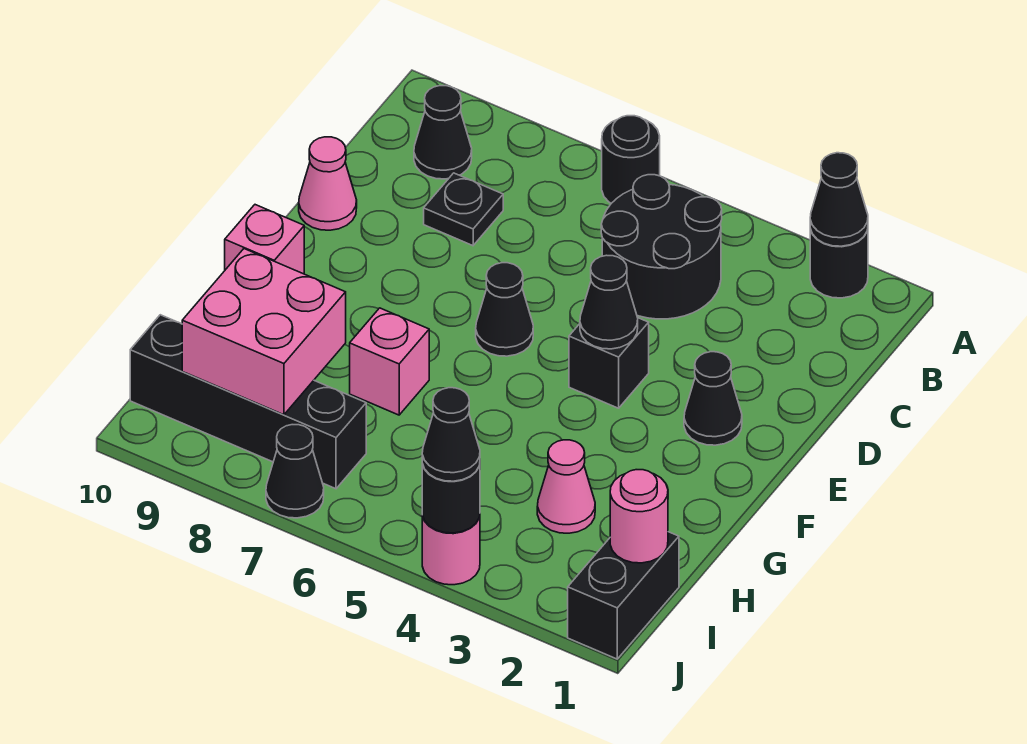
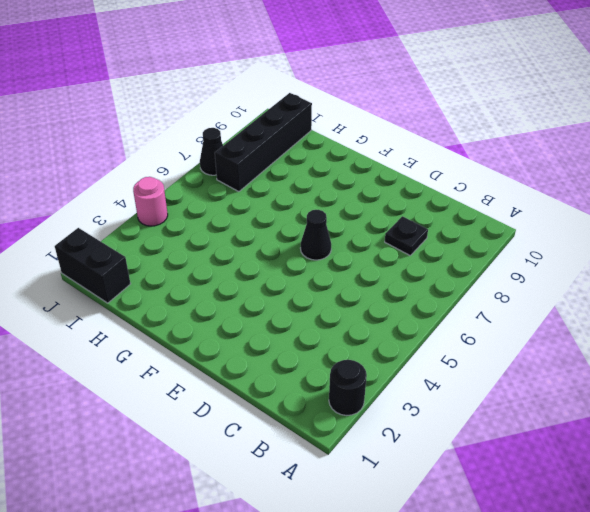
none -> black round brick A6 level 1
none -> black round brick B4:C5 level 1
none -> black cone B9 level 1

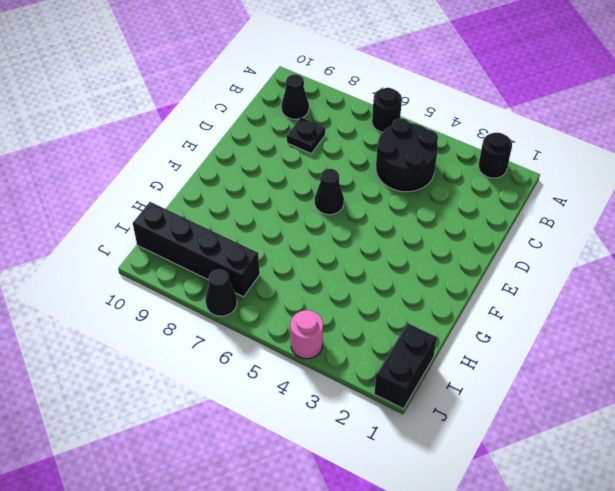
none -> pink cone D10 level 1
none -> black cone E2 level 1
none -> black brick E4 level 1

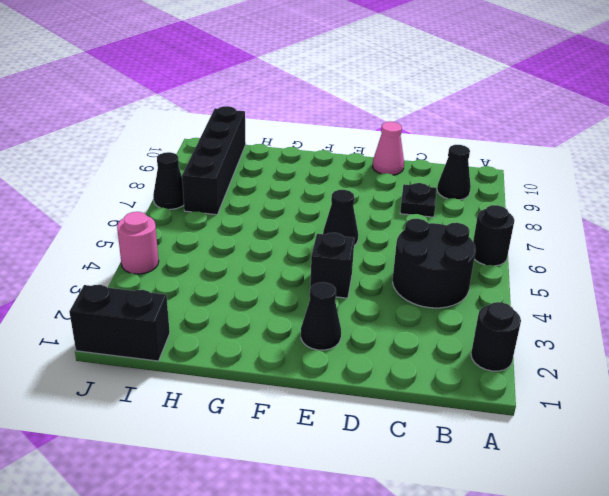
none -> pink brick F10 level 1
none -> pink brick G7 level 1
none -> pink cone H3 level 1

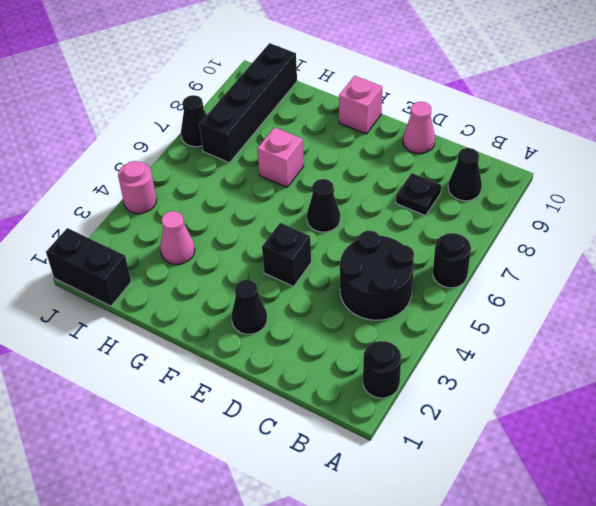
none -> black cone A2 level 2
none -> black cone E4 level 2
none -> pink brick H8:I9 level 2

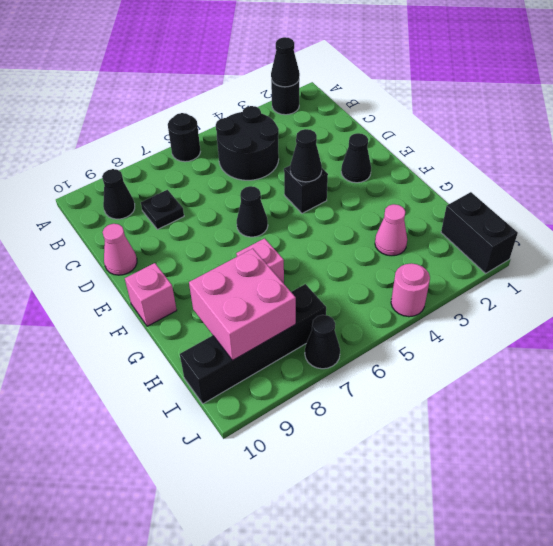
none -> pink round brick I1 level 2
none -> black round brick J4 level 2
none -> black cone J4 level 3

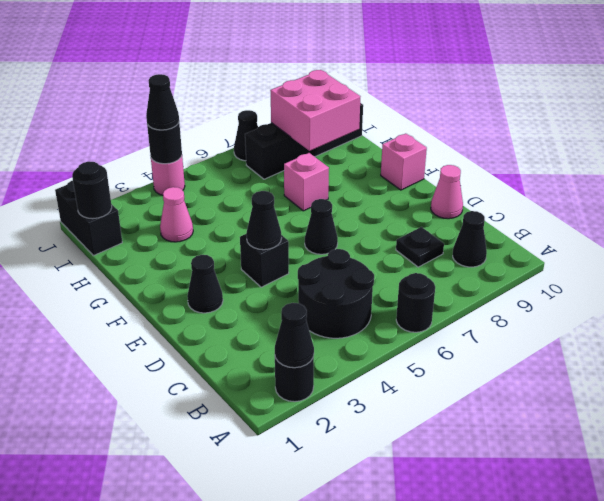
black round brick I1 level 2 -> pink round brick I1 level 2

